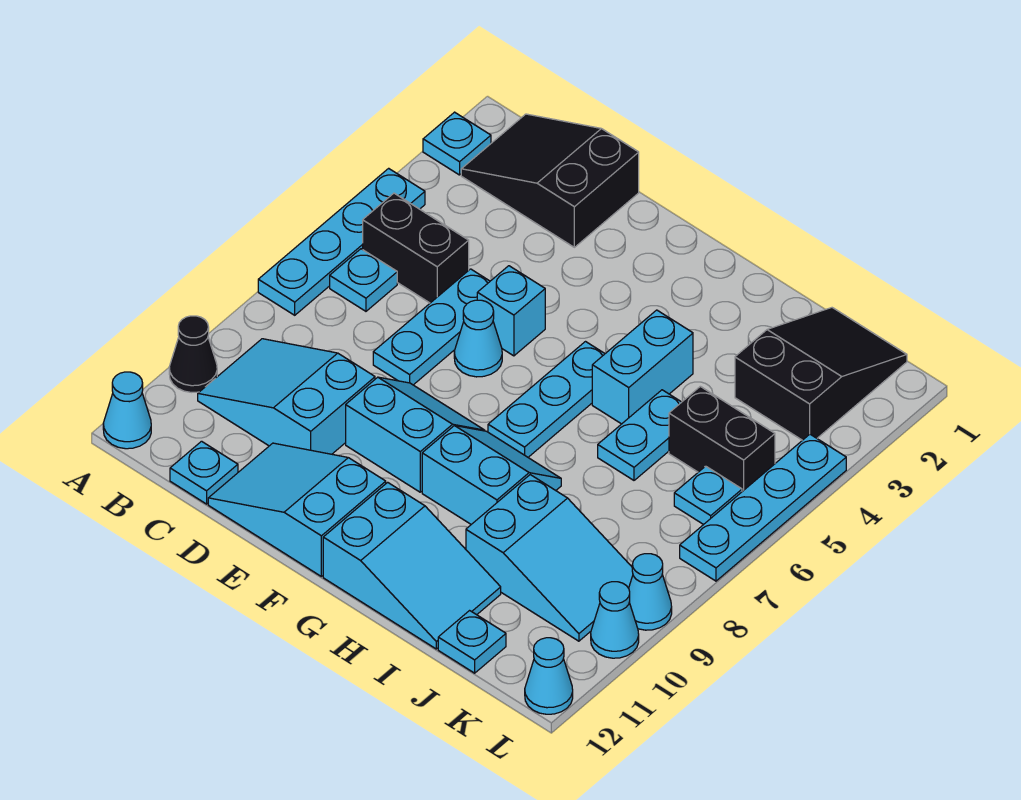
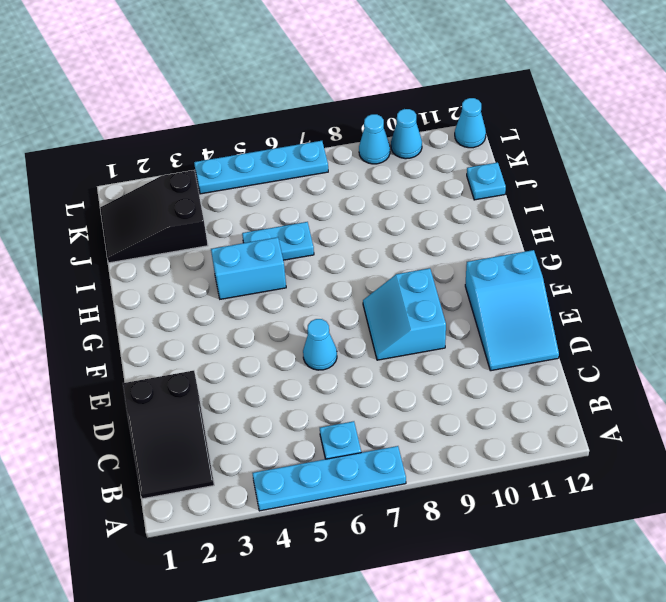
none -> cyan plate A2 level 1
none -> black cone A10 level 1
none -> cyan cone A12 level 1

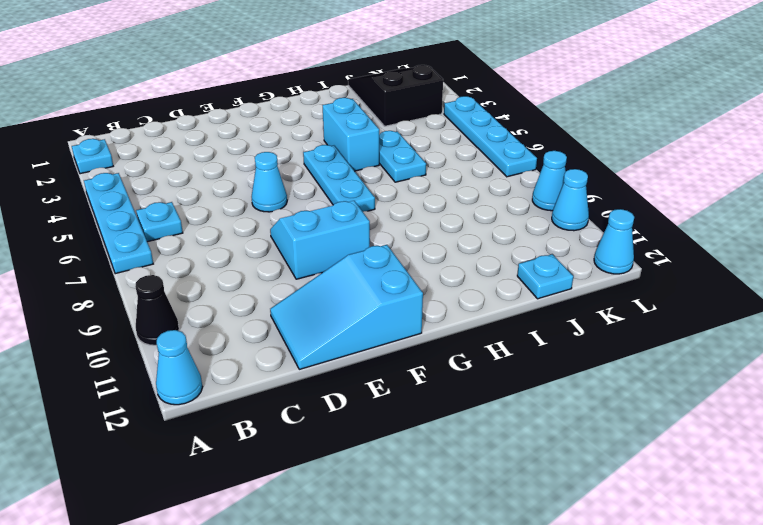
none -> black slope B1:D2 level 1 top D
none -> black brick B5:C5 level 1
none -> cyan slope B9:D10 level 1 top D

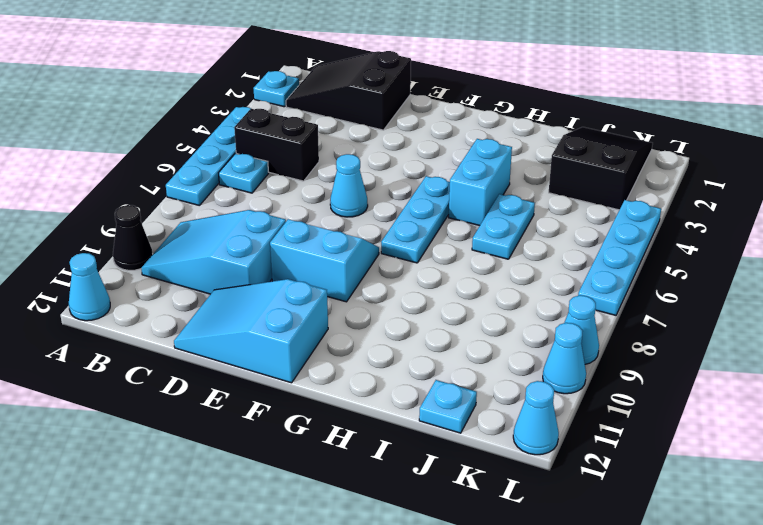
none -> cyan plate C12 level 1
none -> cyan plate D5:D7 level 1
none -> cyan brick E5 level 1

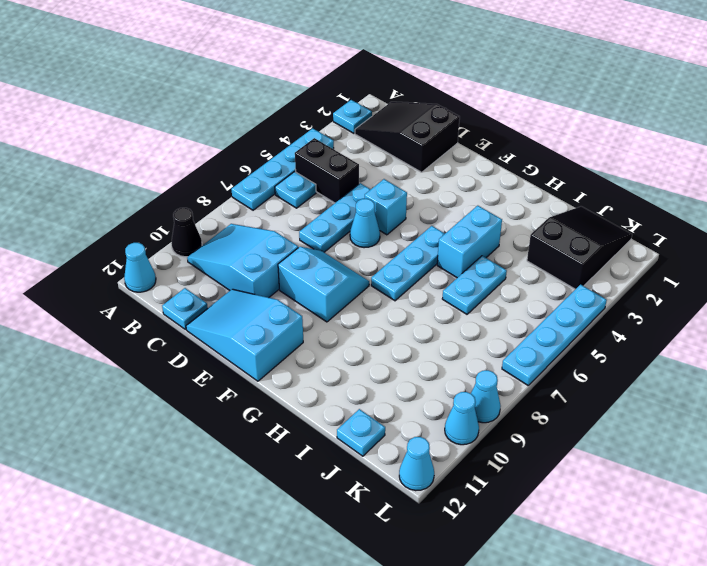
none -> cyan slope G8:H9 level 1 top 9
none -> cyan slope G11:I12 level 1 top G
none -> cyan slope I9:K10 level 1 top I

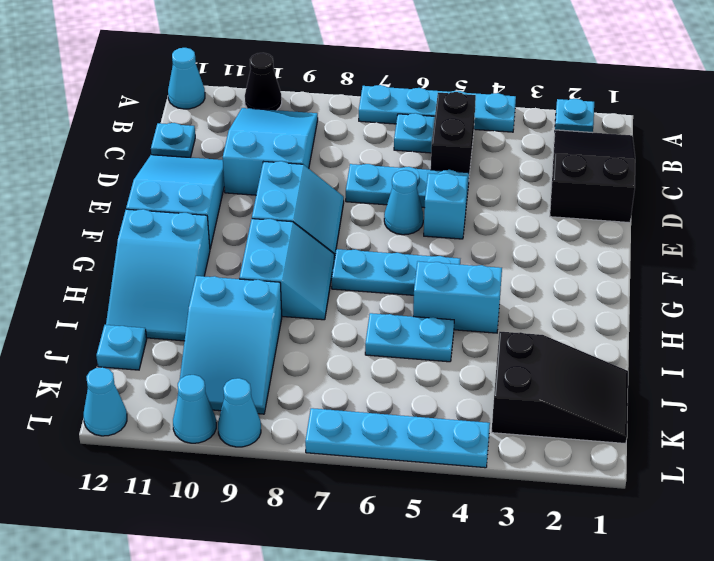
none -> black brick J5:K5 level 1
none -> cyan plate K6 level 1

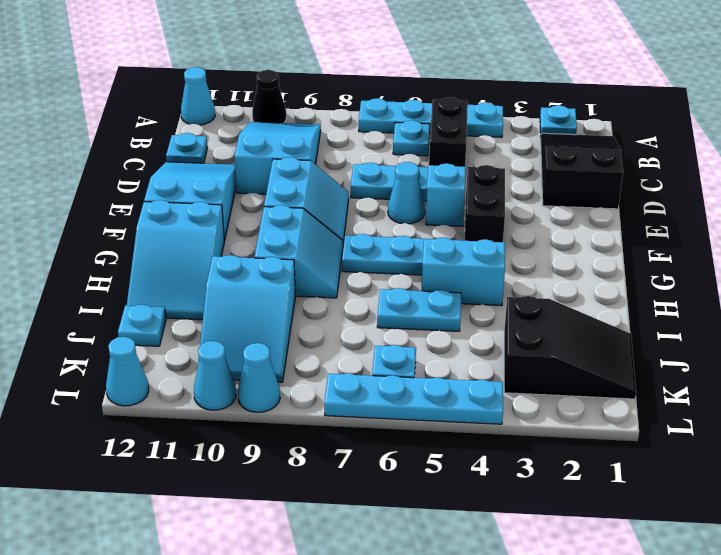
black brick E4:F4 level 1 -> black brick J5:K5 level 1

